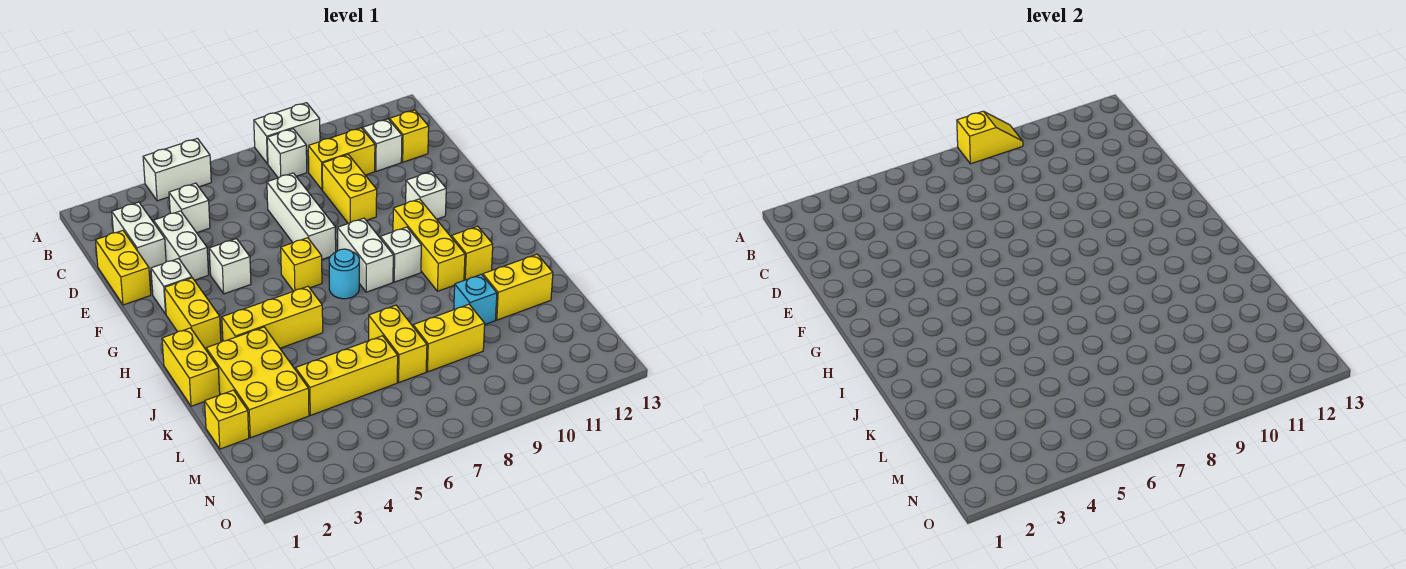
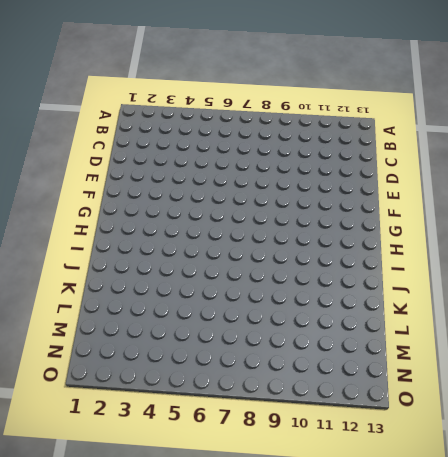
none -> white brick A4:A5 level 1
none -> white brick A8:A9 level 1
none -> white brick B8 level 1
none -> white brick C2:D2 level 1

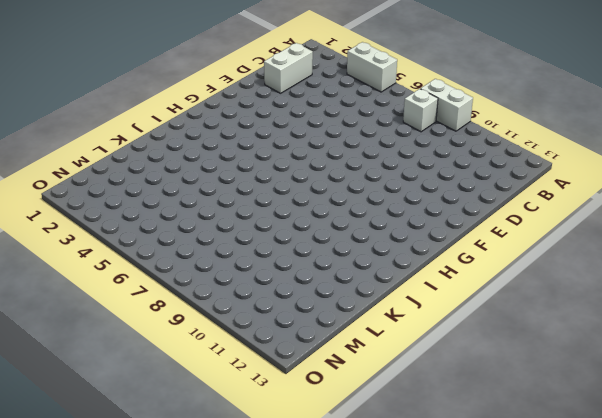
none -> white brick C4 level 1
none -> yellow brick C9:C10 level 1
none -> white brick C11 level 1
none -> yellow brick C12 level 1

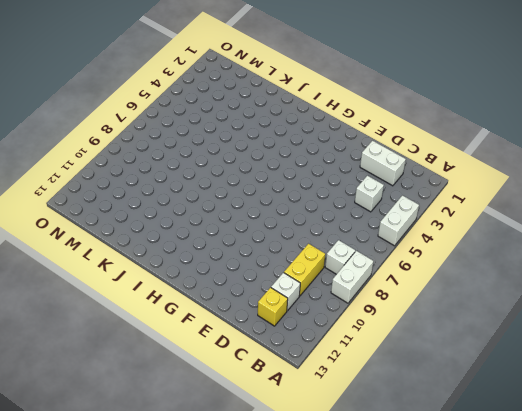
none -> yellow brick D1:E1 level 1
none -> white brick D3:E3 level 1
none -> white brick D7:F7 level 1
none -> yellow brick D9:E9 level 1

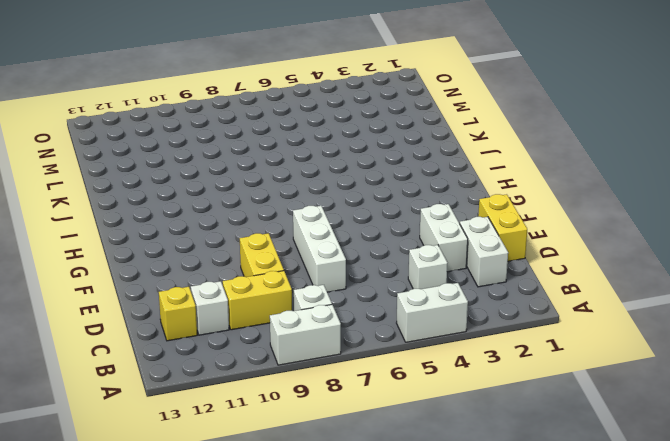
none -> white brick F2 level 1
none -> white brick F4 level 1
none -> white brick F11 level 1
none -> yellow brick G2:H2 level 1

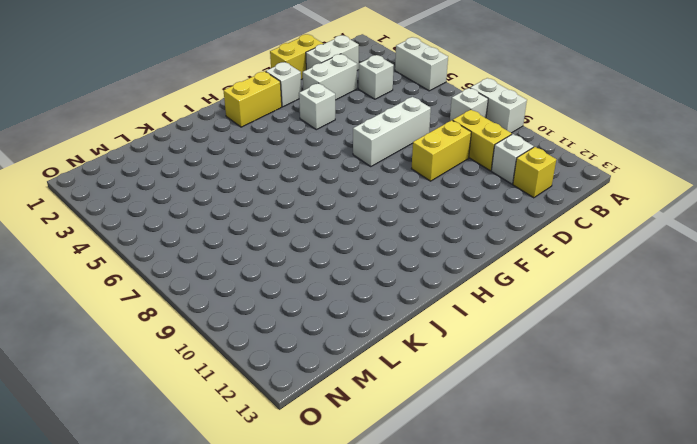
none -> white brick F11 level 1
none -> yellow brick G6 level 1
none -> white brick G8:H8 level 1
none -> yellow brick G10:I10 level 1

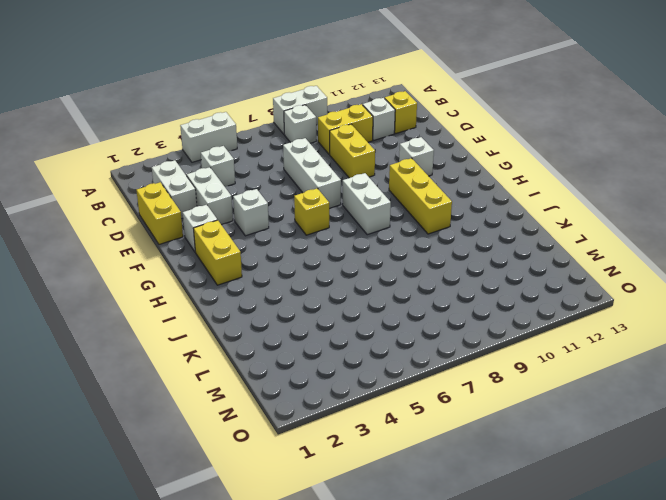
none -> cyan round brick H7 level 1
none -> white brick H9 level 1
none -> yellow brick I1:J1 level 1
none -> yellow brick I3:I5 level 1

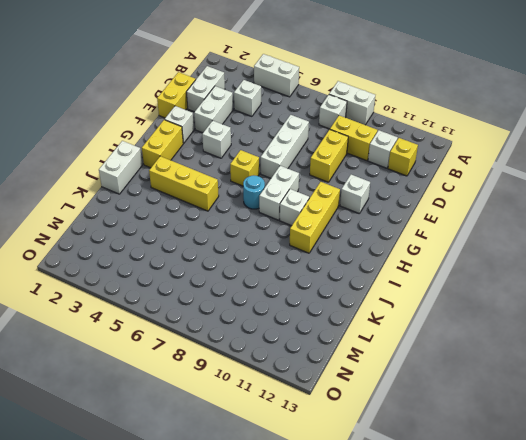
white brick I1:J1 level 1 -> yellow brick I1:J1 level 1
none -> yellow brick I11 level 1
none -> yellow brick J2:L3 level 1
none -> yellow brick K7:L7 level 1
none -> cyan brick K10 level 1

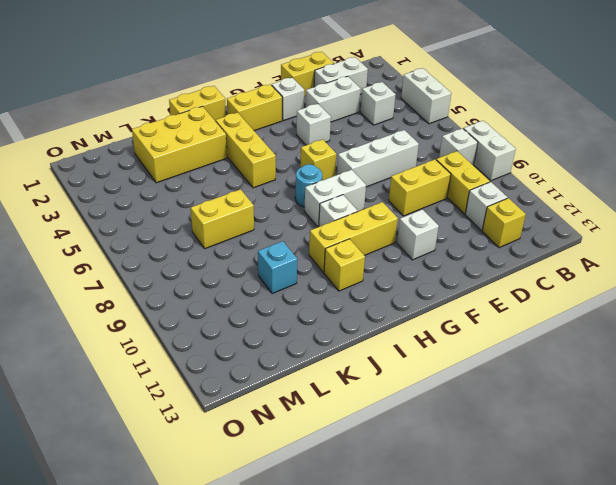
none -> yellow brick K11:K12 level 1
none -> yellow brick L1 level 1
none -> yellow brick L4:L6 level 1
none -> yellow brick L8:L9 level 1

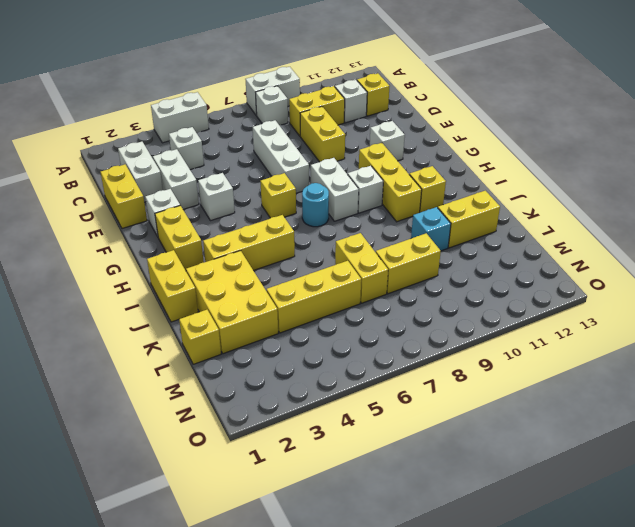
none -> yellow slope A8:A9 level 2 top 8

